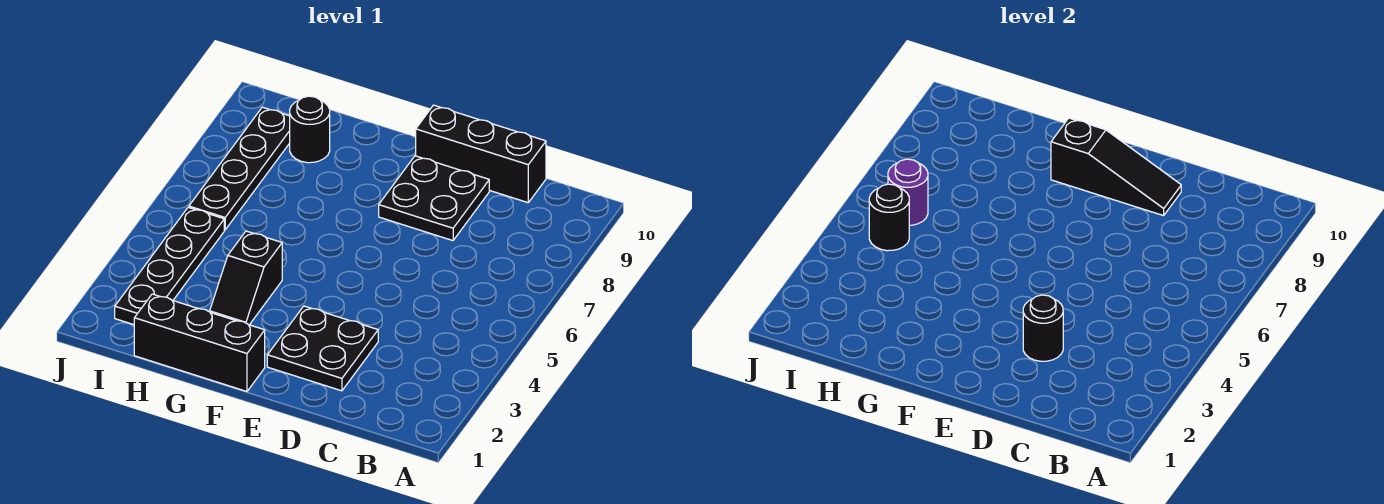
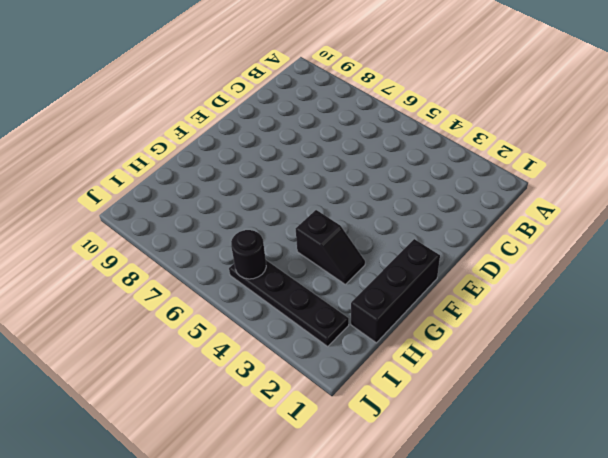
none -> black brick C10:E10 level 1
none -> black plate D2:E3 level 1
none -> black plate D8:E9 level 1

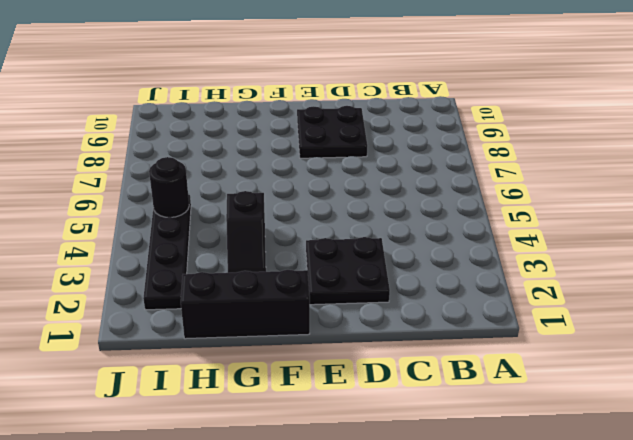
none -> black brick C10:E10 level 1
none -> black round brick H9 level 1
none -> black plate I6:I9 level 1

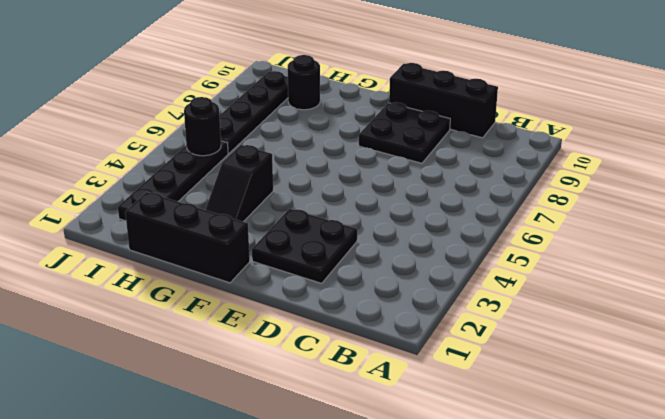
none -> black round brick D3 level 2
none -> black slope D9:F9 level 2 top F
none -> purple round brick I6 level 2

